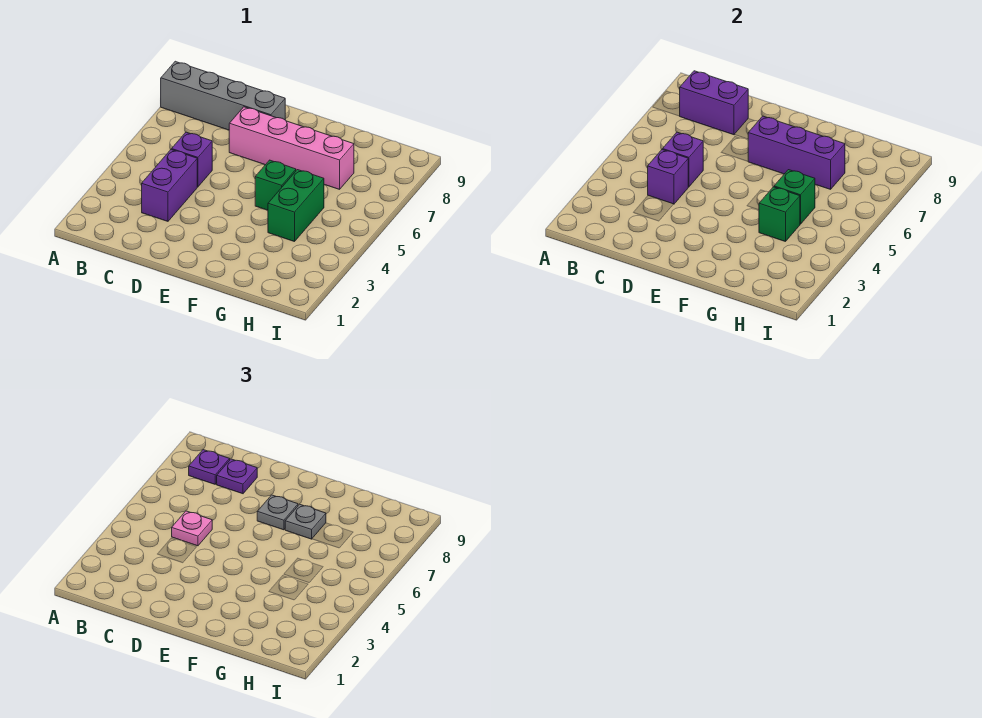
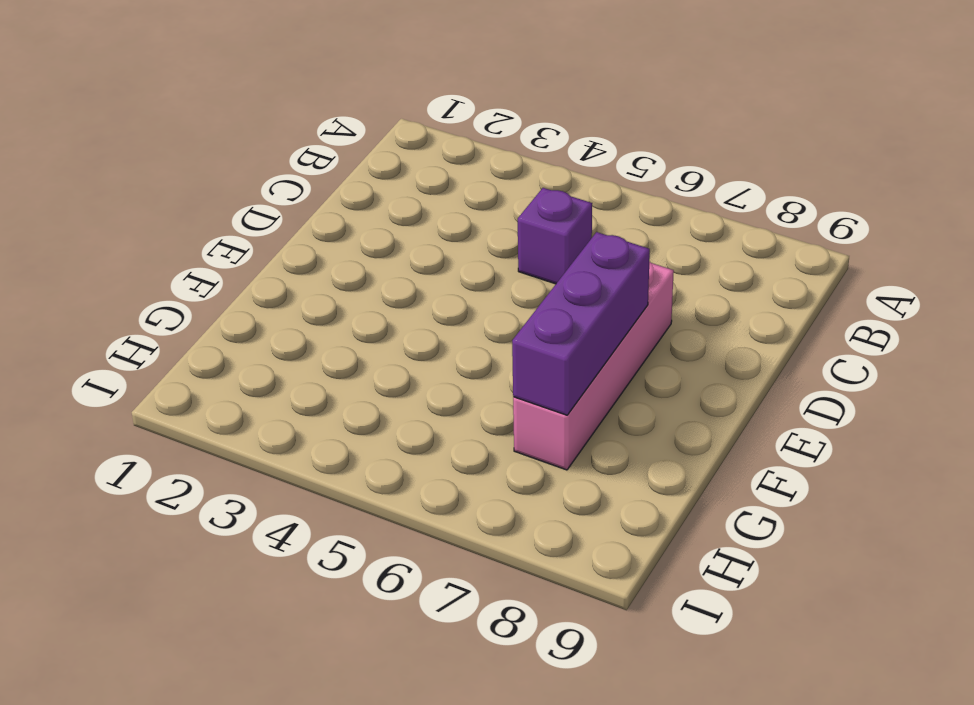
none -> grey brick A8:D8 level 1
none -> purple brick C3:C4 level 1
none -> green brick F5 level 1

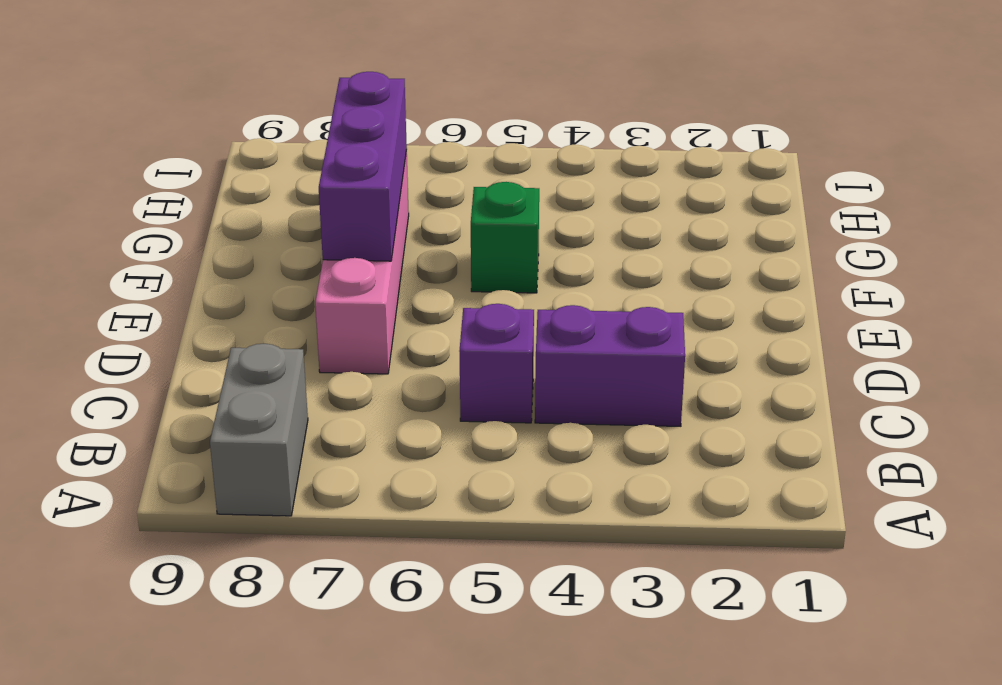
grey brick A8:B8 level 1 -> grey brick A8:D8 level 1
none -> green brick G4:G5 level 1
none -> purple brick B8:C8 level 2
none -> purple brick C4 level 2

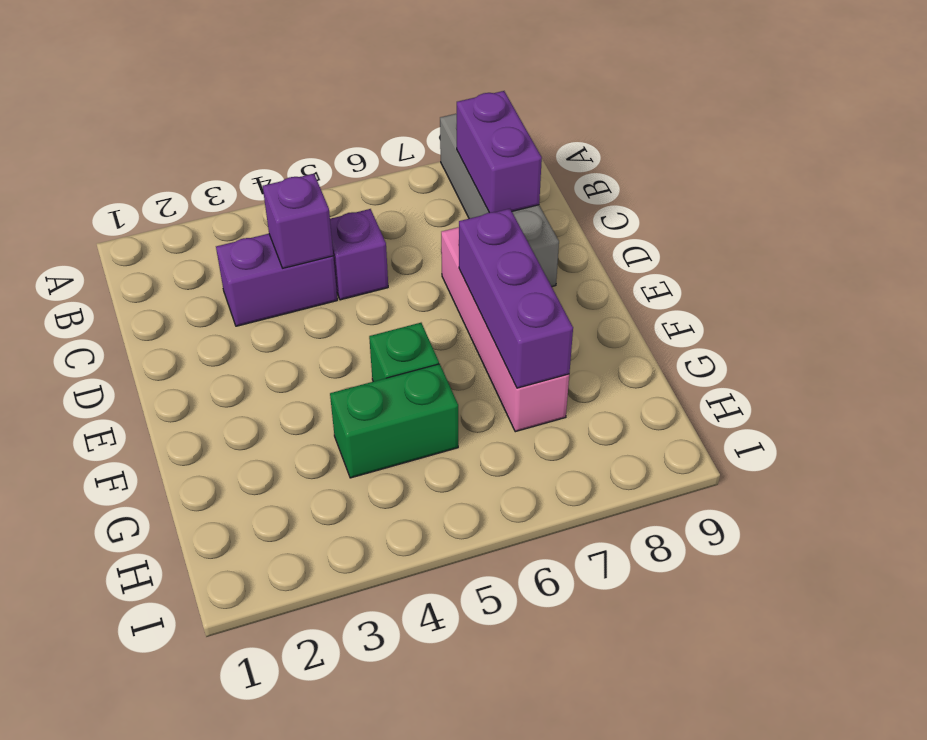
none -> purple brick C5 level 2
none -> green brick G4 level 2
none -> green brick G5 level 2

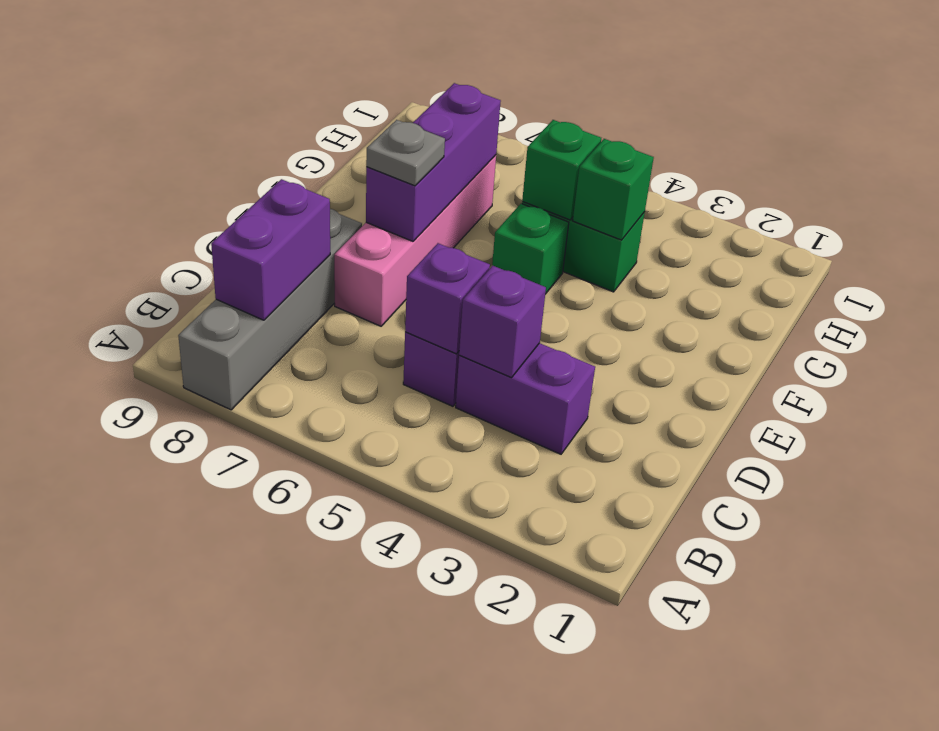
none -> purple plate B8 level 3
none -> pink plate C5 level 3
none -> purple plate C8 level 3

